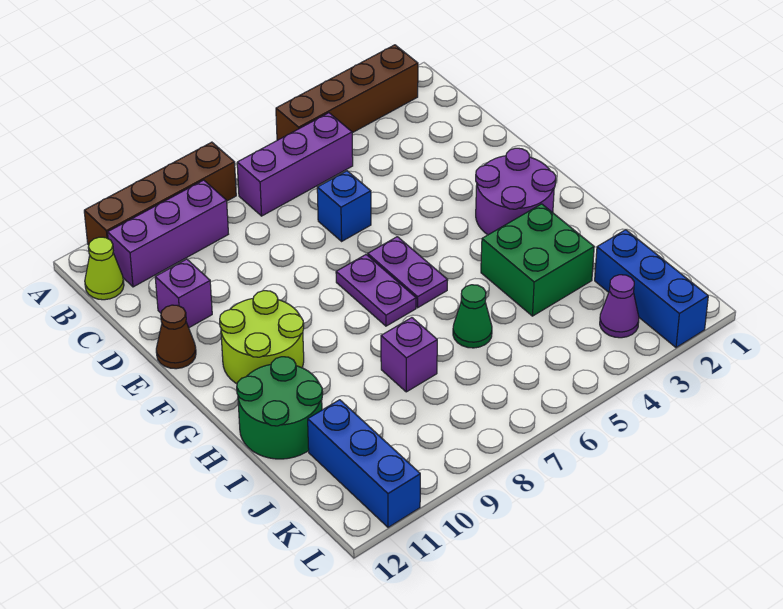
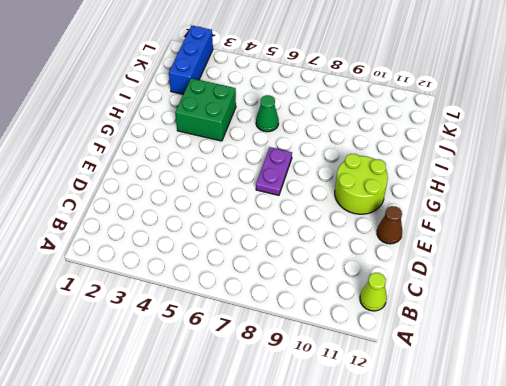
none -> brown brick A2:A5 level 1
none -> brown brick A8:A11 level 1
none -> purple brick B5:B7 level 1

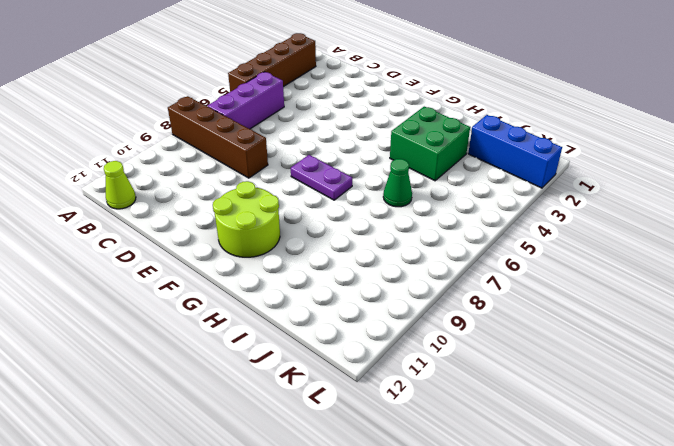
brown brick A8:D8 level 1 -> brown brick A8:A11 level 1
none -> purple brick B9:B11 level 1
none -> blue brick D6 level 1
none -> purple brick D11 level 1

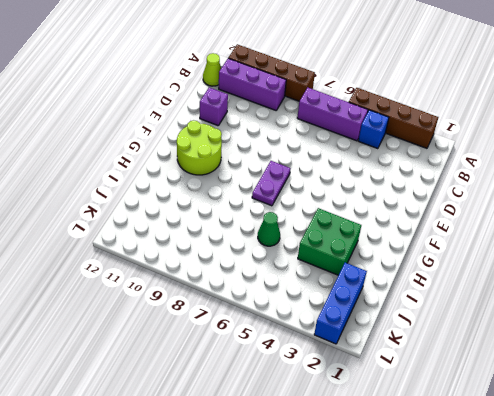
blue brick B4 level 1 -> blue brick D6 level 1
none -> brown cone E12 level 1
none -> purple round brick F2:G3 level 1
none -> purple plate F6:G6 level 1

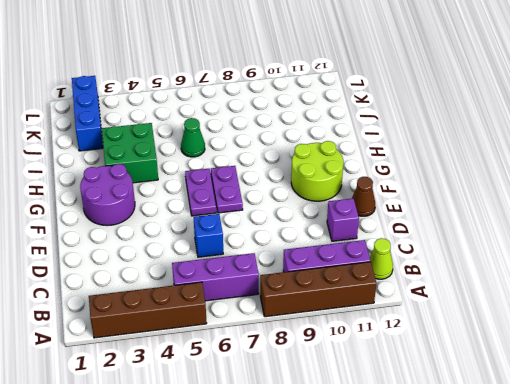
none -> green round brick H11:I12 level 1
none -> purple brick I8 level 1
none -> blue brick J11:L11 level 1

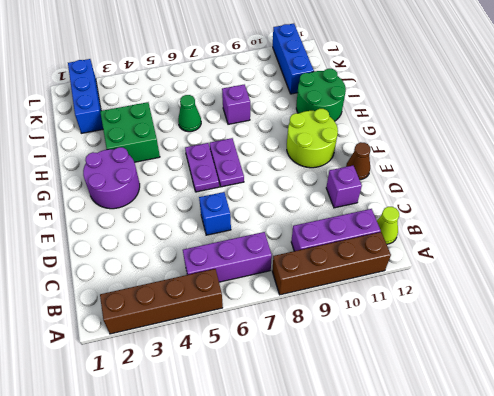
none -> purple cone K3 level 1

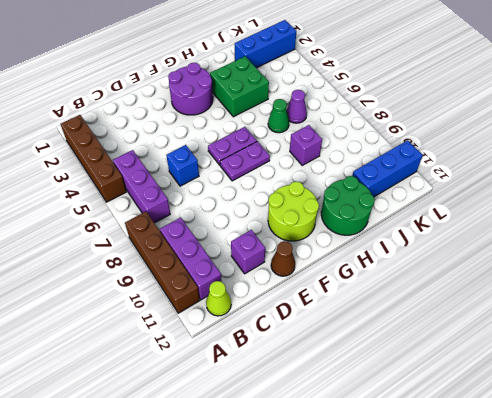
purple cone J6 level 1 -> purple cone K3 level 1

